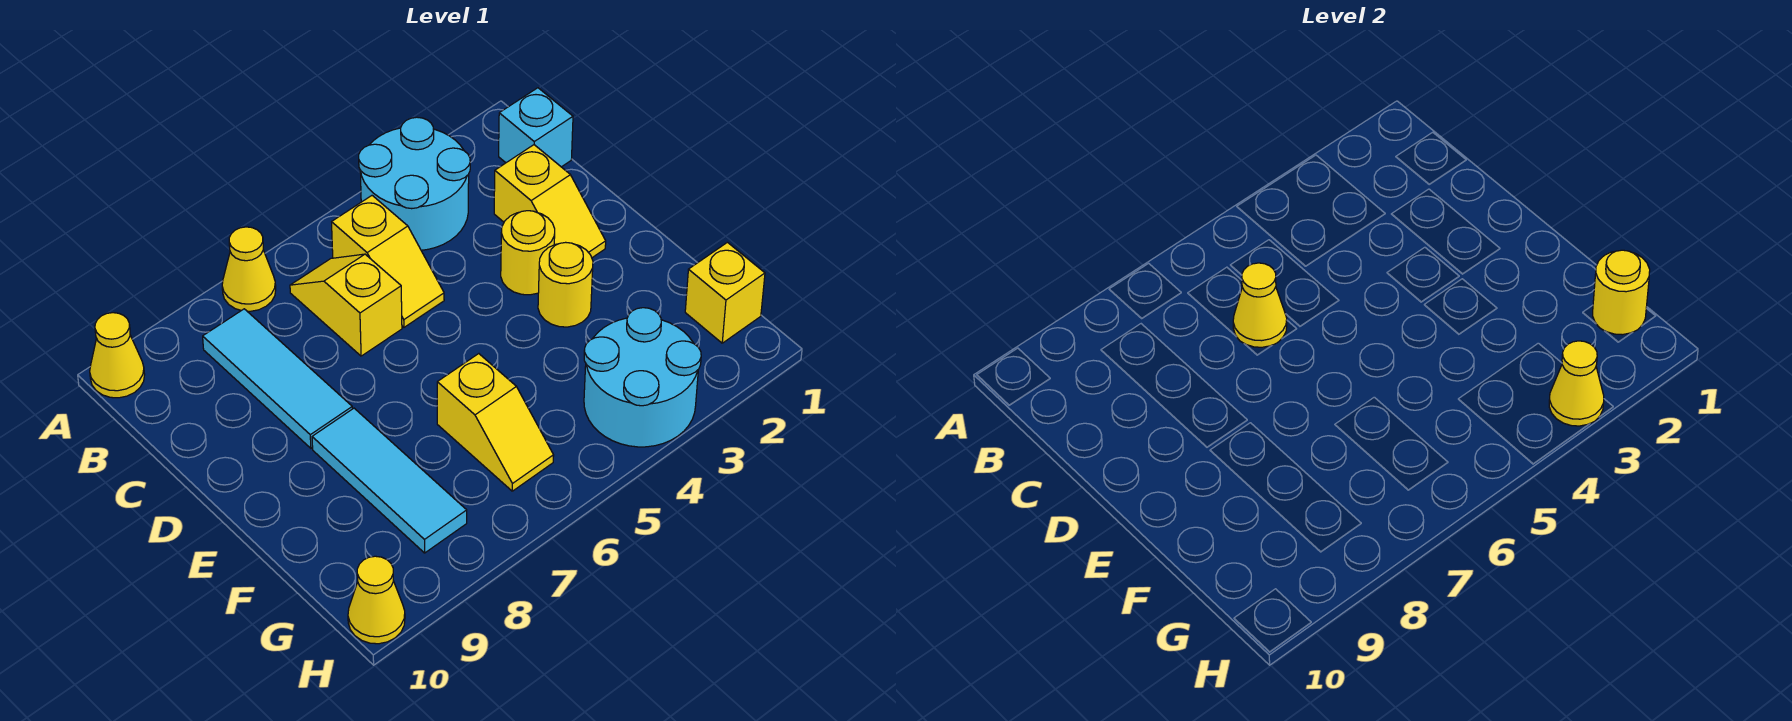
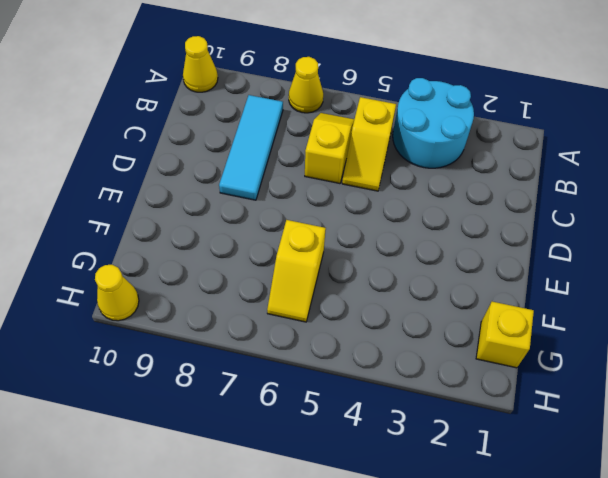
none -> cyan brick B1 level 1
none -> yellow slope C2:D2 level 1 top C
none -> yellow round brick D3 level 1

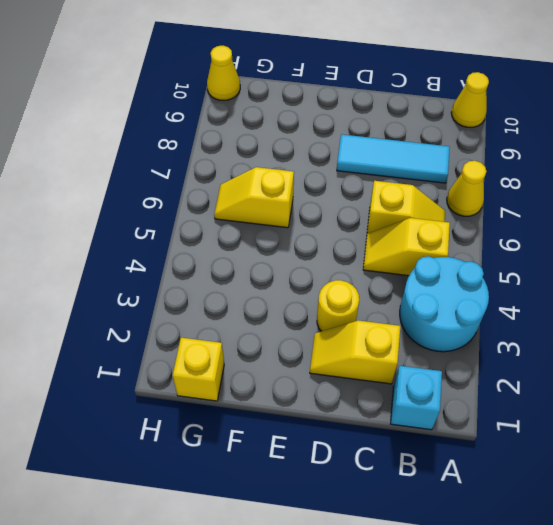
none -> yellow round brick E3 level 1
none -> cyan tile E8:G8 level 1
none -> cyan round brick G3:H4 level 1

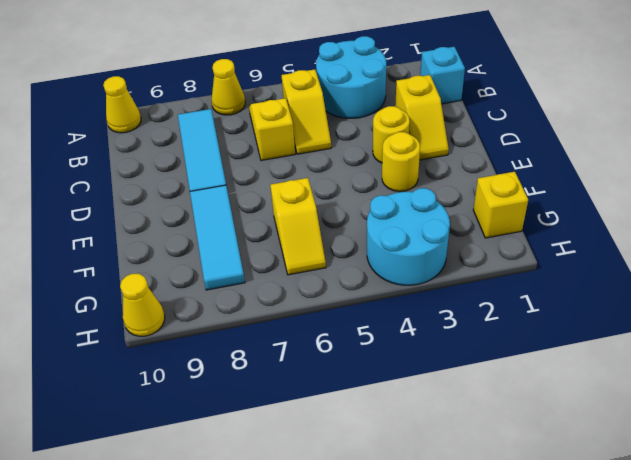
none -> yellow cone C6 level 2
none -> yellow round brick G1 level 2
none -> yellow cone H3 level 2

